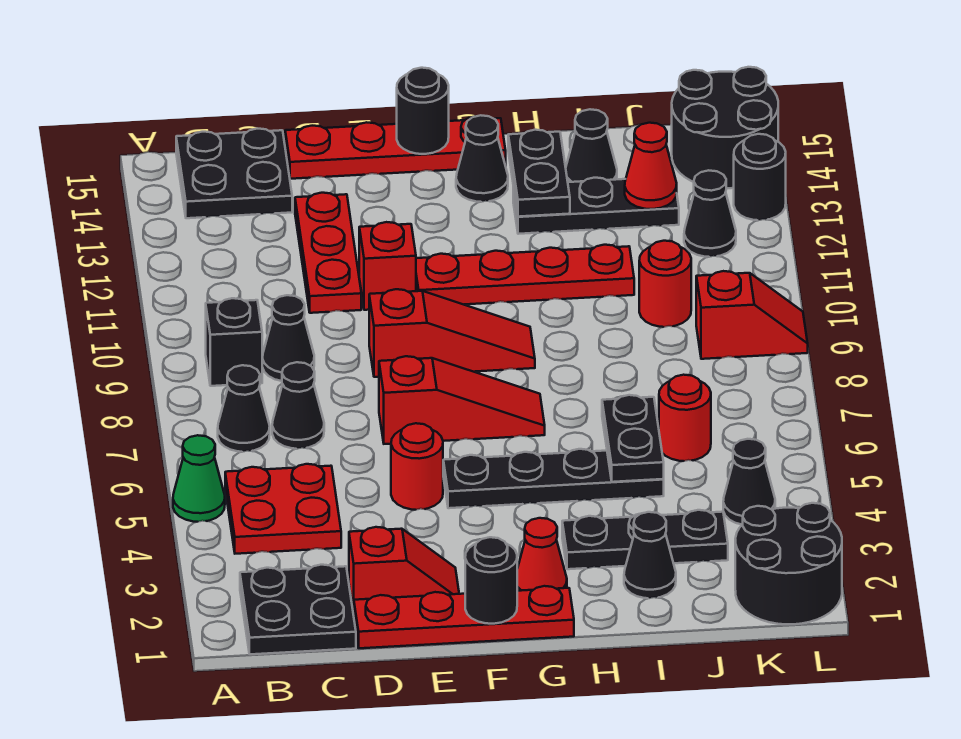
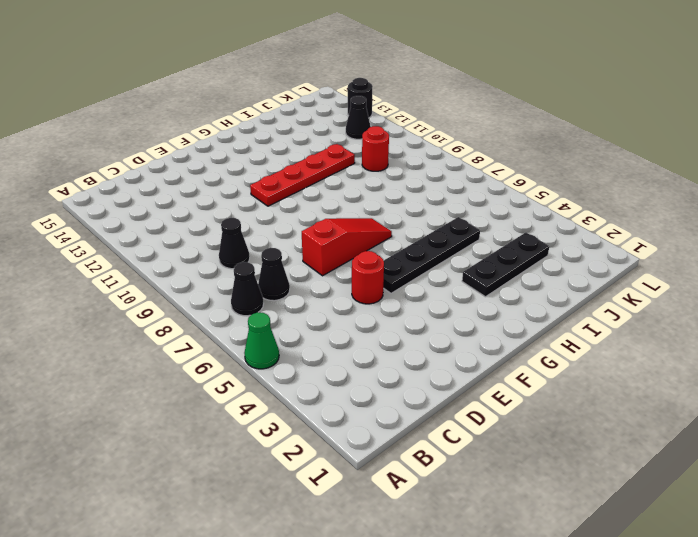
none -> black plate B1:C2 level 1
none -> red plate B4:C5 level 1
none -> black brick B9 level 1
none -> black plate B14:C15 level 1

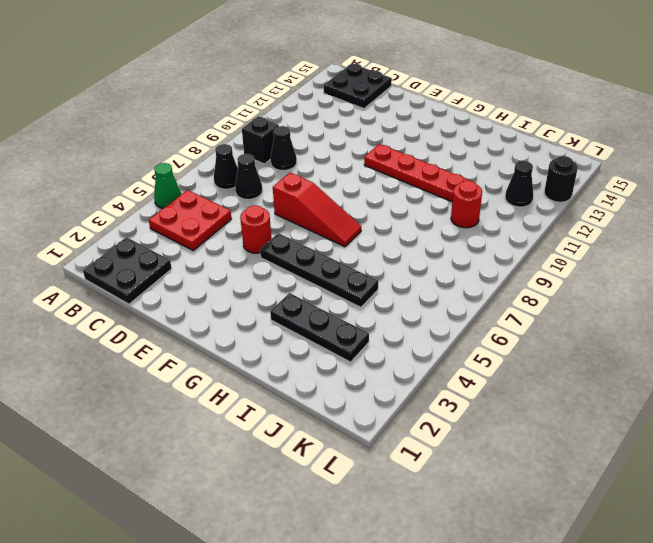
none -> red plate D1:G1 level 1
none -> red slope D2:E2 level 1 top D
none -> red plate D11:D13 level 1
none -> red plate D15:G15 level 1

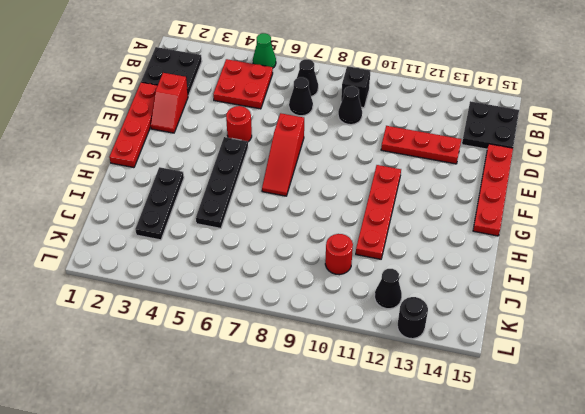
none -> red slope E9:G9 level 1 top E
none -> red brick E11 level 1
none -> red cone G2 level 1
none -> black cone G14 level 1

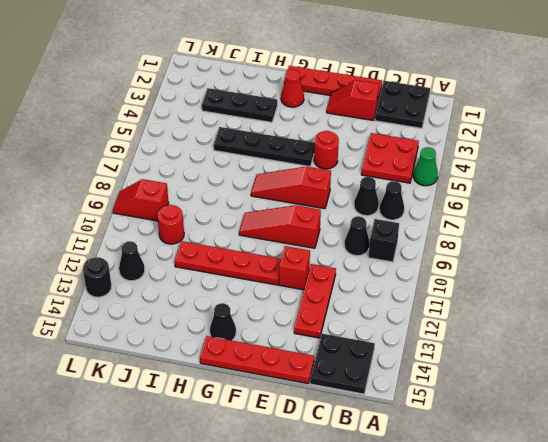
none -> black plate H13:J13 level 1
none -> black cone I2 level 1
none -> black cone I14 level 1
none -> red round brick J6 level 1

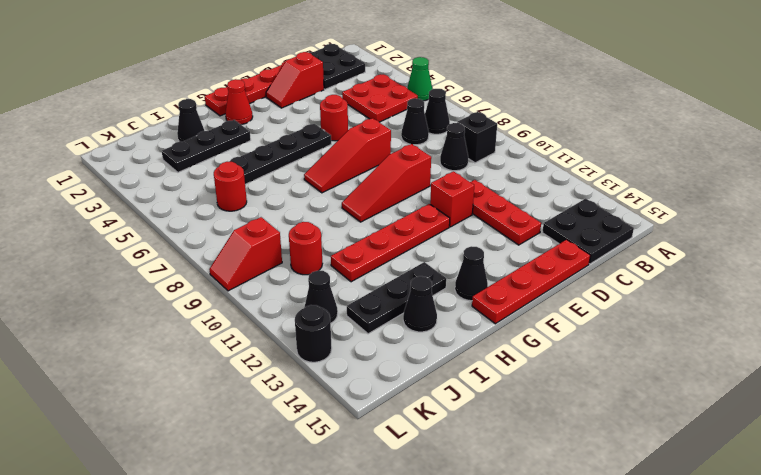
none -> black round brick K1:L2 level 1
none -> black cone K4 level 1
none -> black round brick K14:L15 level 1
none -> black round brick F1 level 2

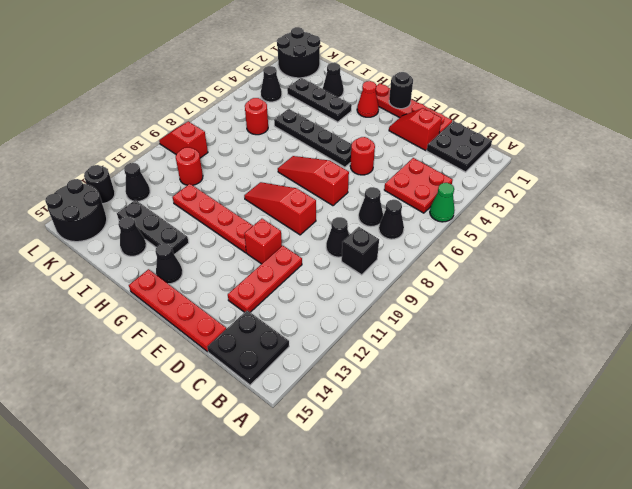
none -> black round brick F15 level 2
none -> black plate H13:H14 level 2
none -> black plate I5:I6 level 2
none -> red cone J13 level 2

